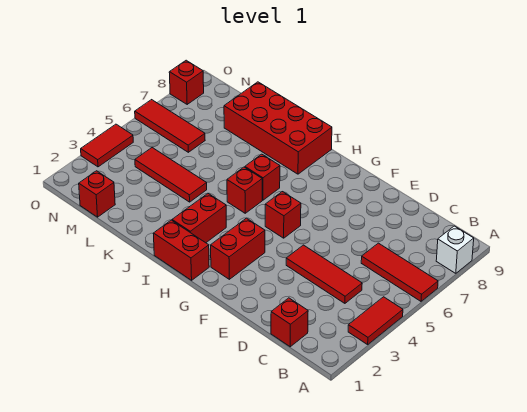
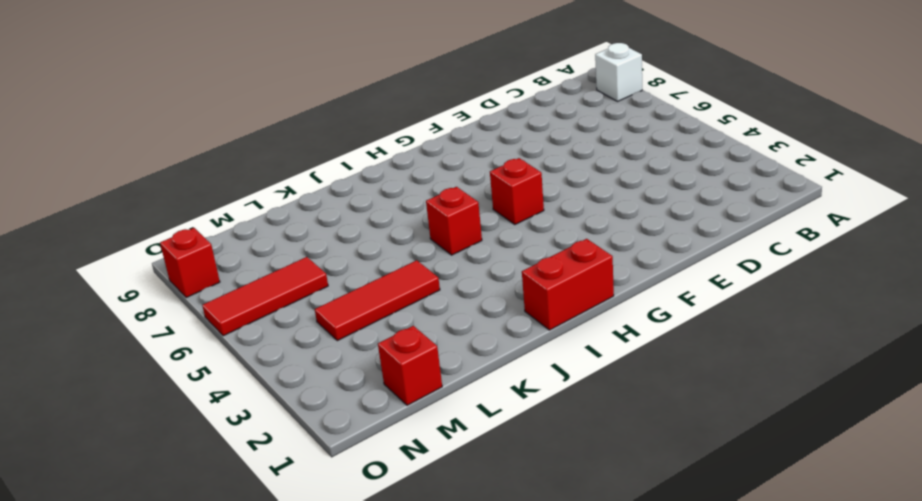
none -> red tile A3:A4 level 1
none -> red tile A6:C6 level 1
none -> red brick C1 level 1

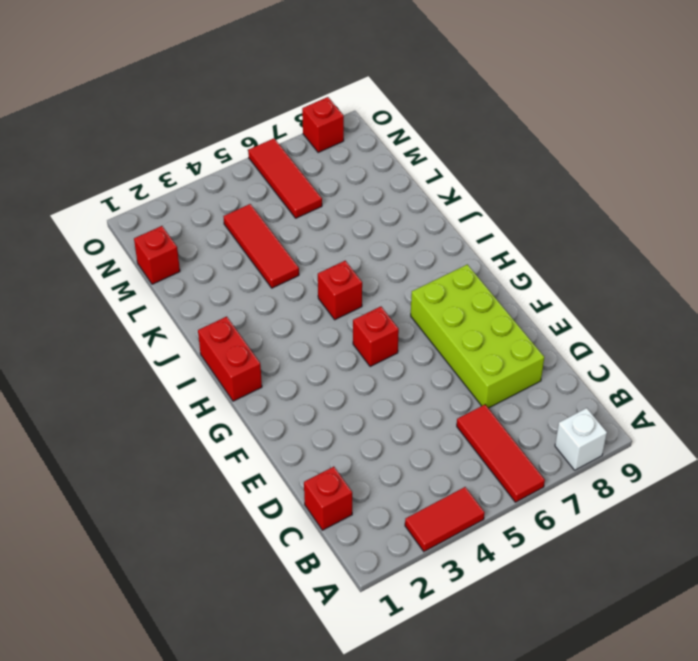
lime brick D7:G8 level 1 -> none
none -> red tile C4:E4 level 1
none -> red brick G2:G3 level 1
none -> red brick I2:I3 level 1

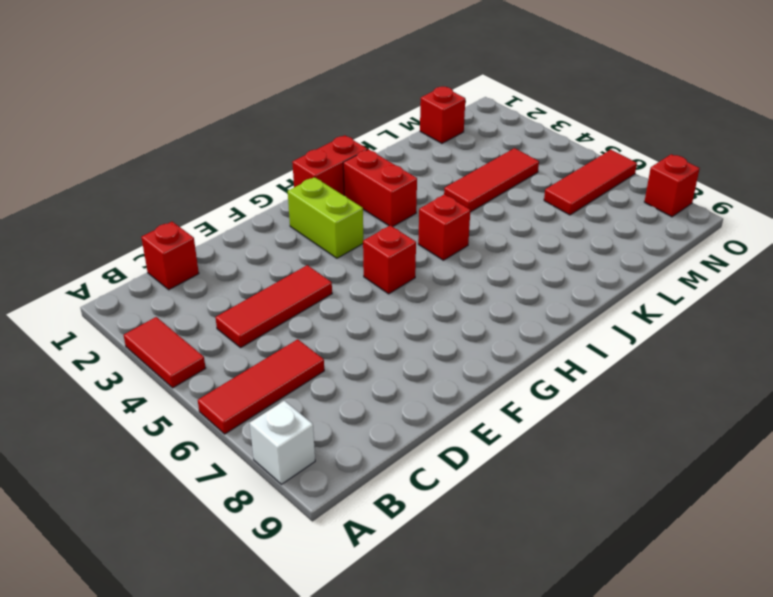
lime brick G2:G3 level 1 -> red brick G2:G3 level 1
none -> red brick I6 level 1
none -> red brick I8:L9 level 1
none -> red tile O3:O4 level 1

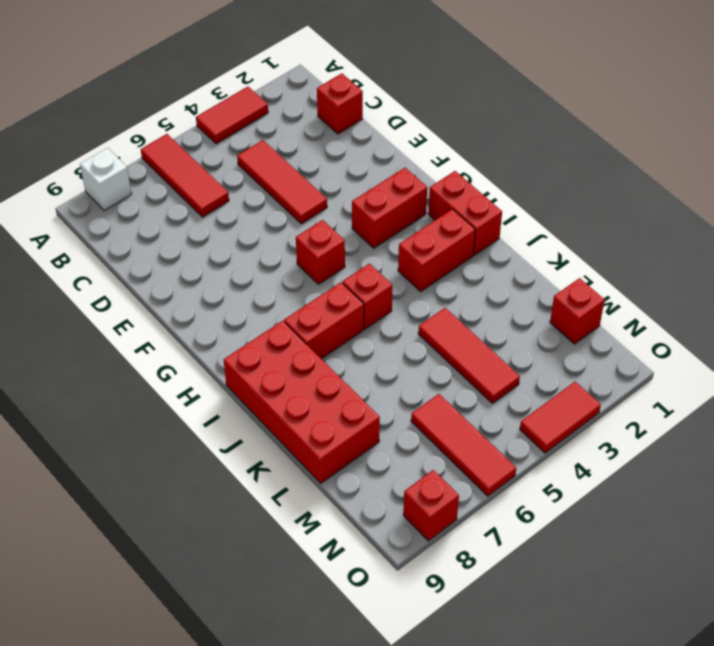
red brick I6:I7 level 1 -> red brick I6 level 1

